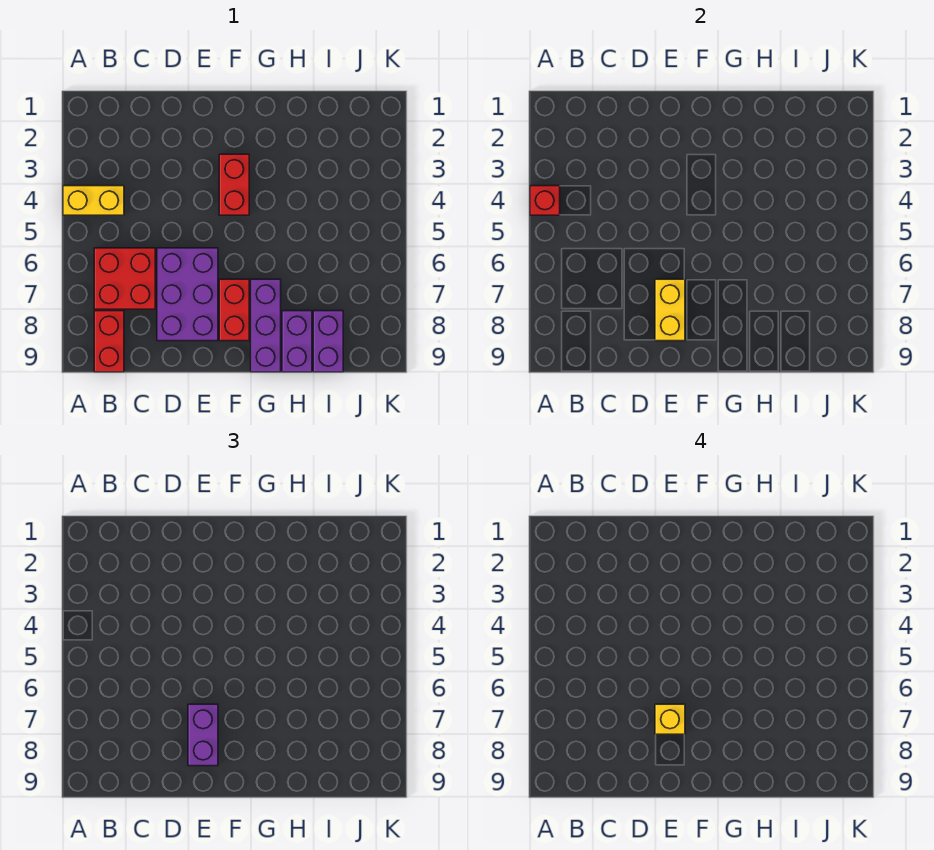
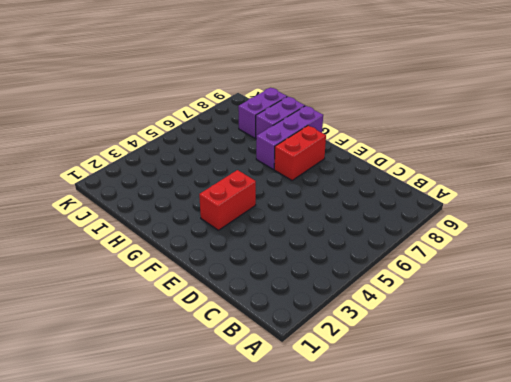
none -> yellow brick A4:B4 level 1
none -> red brick B6:C7 level 1
none -> red brick B8:B9 level 1

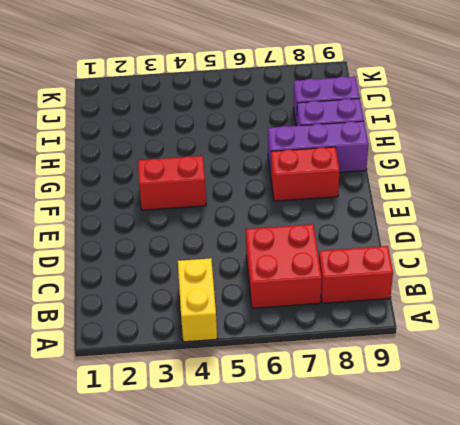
none -> purple brick D6:E8 level 1
none -> red brick A4 level 2
none -> yellow brick E7:E8 level 2

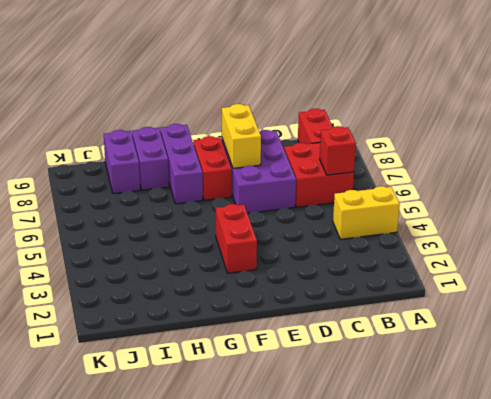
red brick B6 level 2 -> red brick A4 level 2
none -> purple brick E7:E8 level 3
none -> yellow brick E7 level 4

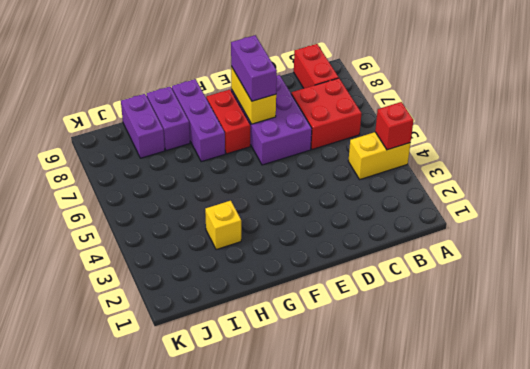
yellow brick H3 level 1 -> yellow brick E7 level 4
none -> red brick F3:F4 level 1

